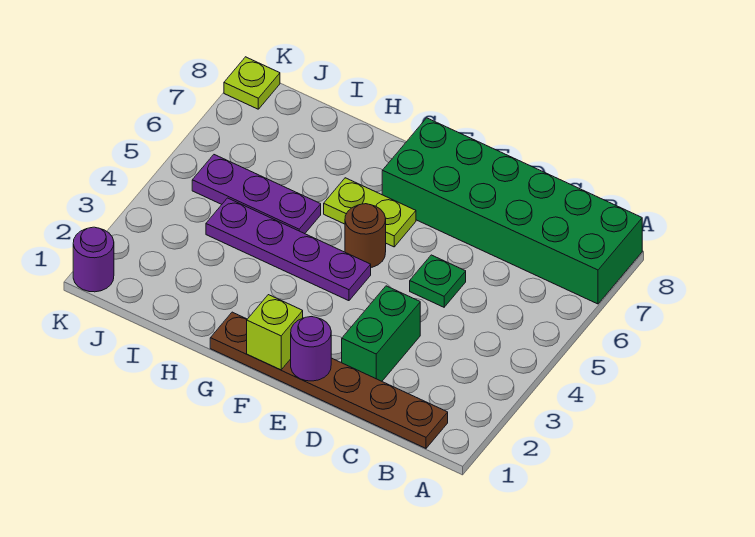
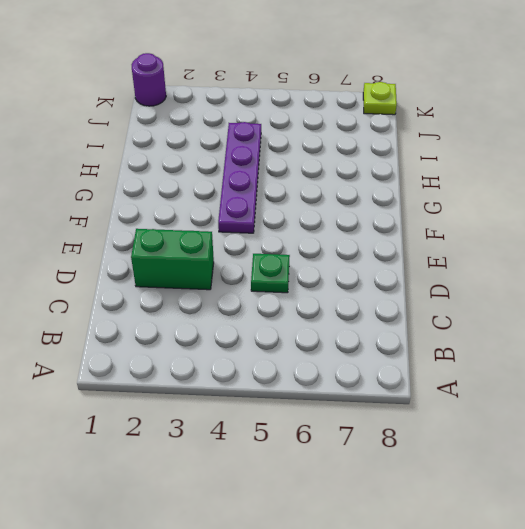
none -> green brick A7:F8 level 1
none -> brown plate B1:G1 level 1
none -> brown round brick F5 level 1

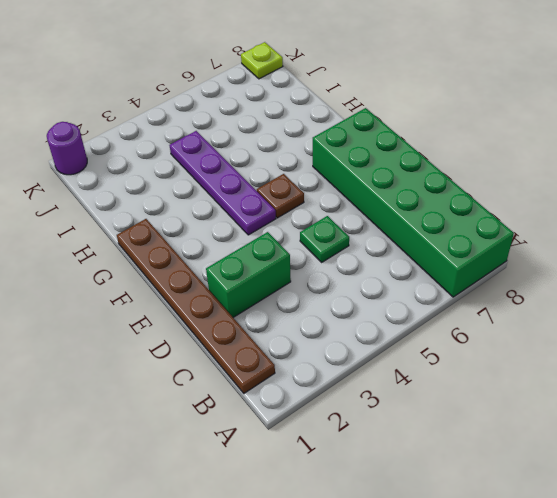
brown plate F5 level 1 -> brown round brick F5 level 1
none -> lime plate F6:G6 level 1
none -> purple plate H5:J5 level 1
none -> purple round brick E1 level 2

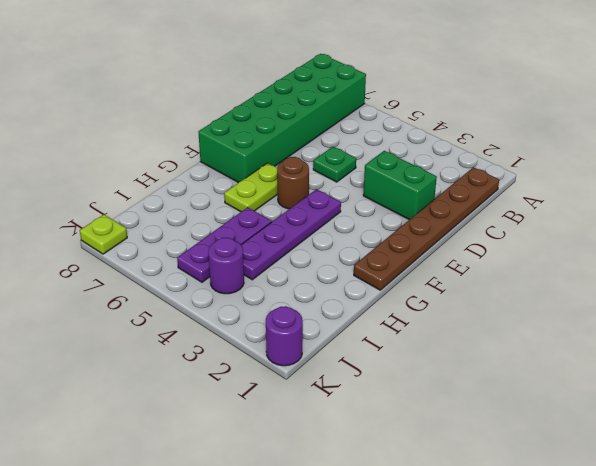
purple round brick J4 level 1 -> purple round brick E1 level 2
none -> lime brick F1 level 2

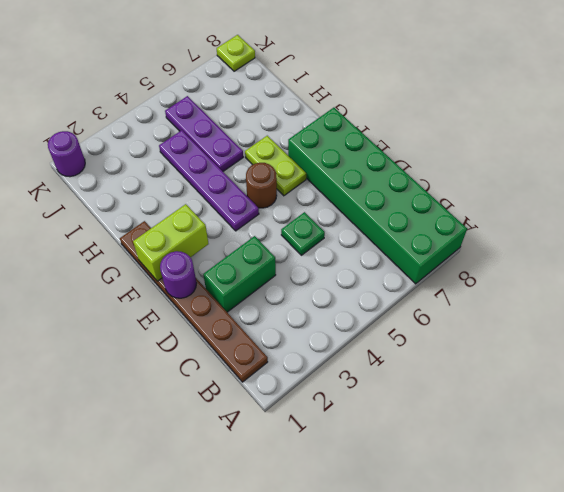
lime brick F1:F2 level 2 -> lime brick F1 level 2

